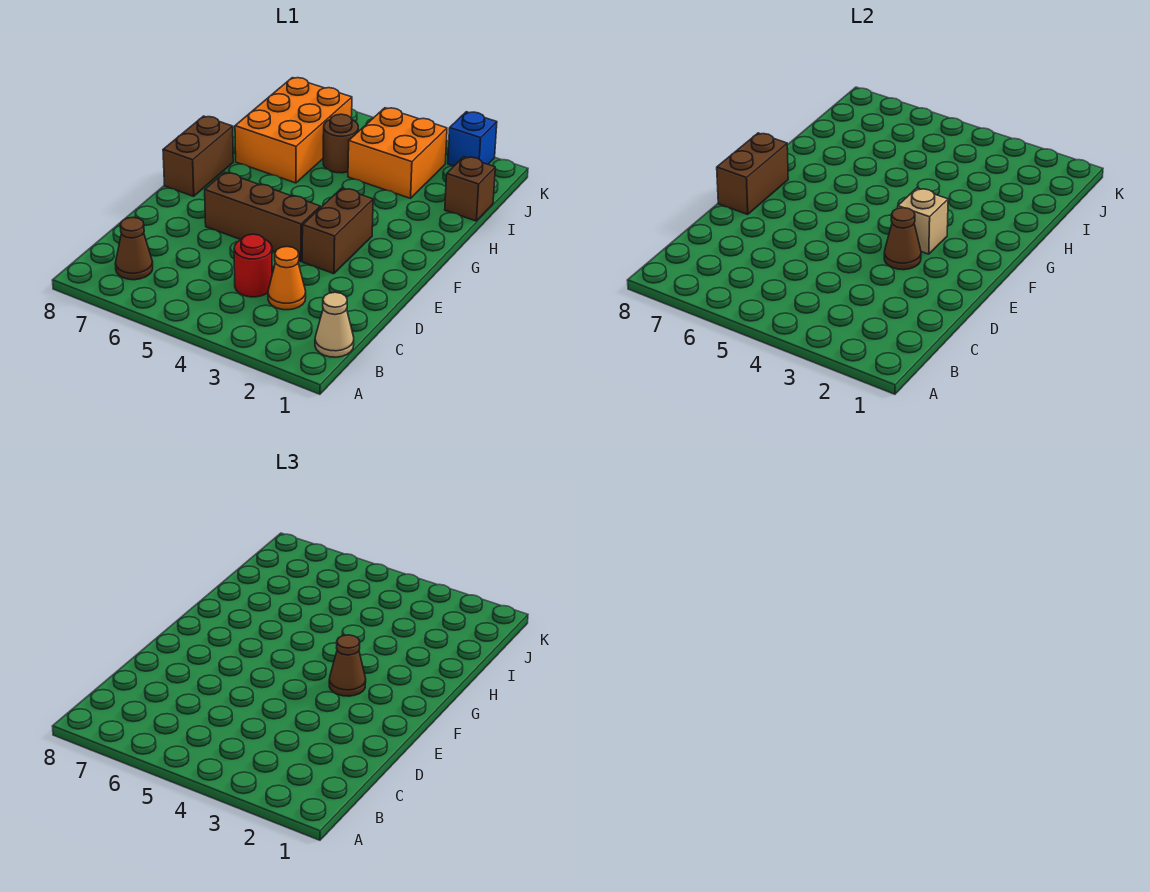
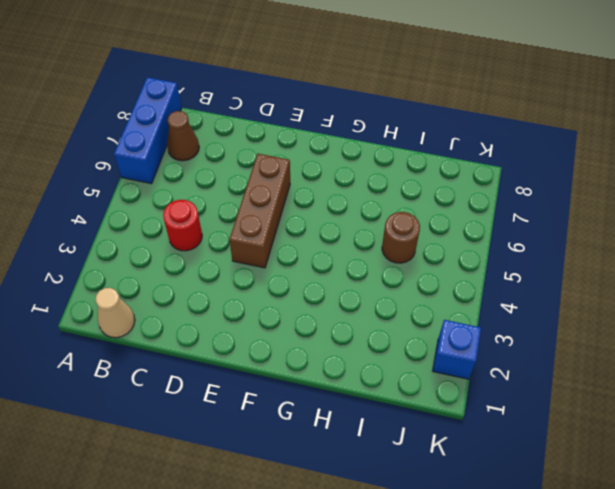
blue brick A6:A8 level 1 -> none
none -> orange cone C3 level 1
none -> brown brick E3:F3 level 1
none -> brown brick F8:G8 level 1

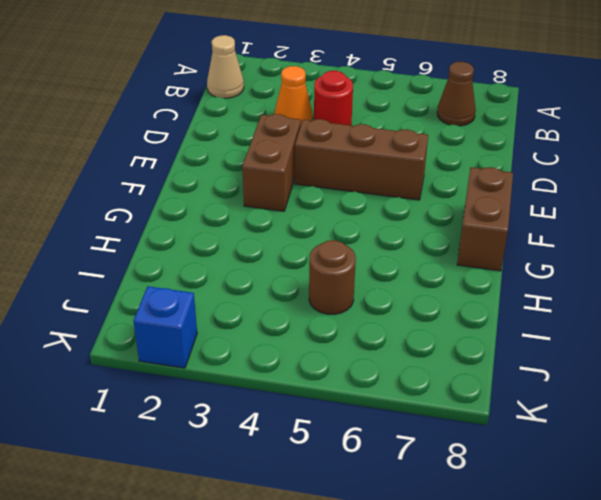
none -> orange brick H6:J7 level 1
none -> brown brick I1 level 1
none -> orange brick I3:J4 level 1

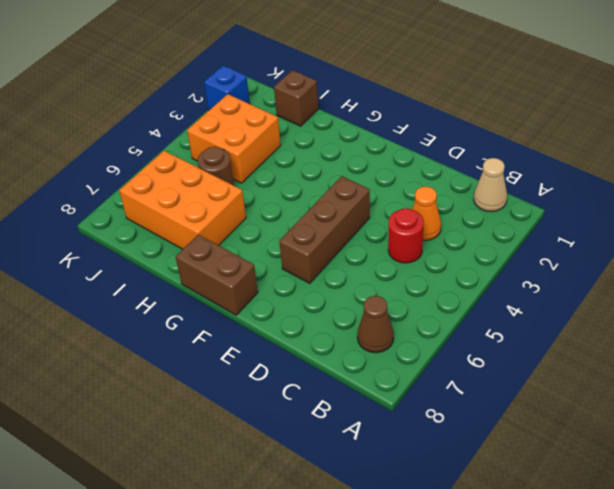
none -> brown brick E3:F3 level 1
none -> brown cone E3 level 2
none -> brown brick E8:F8 level 2

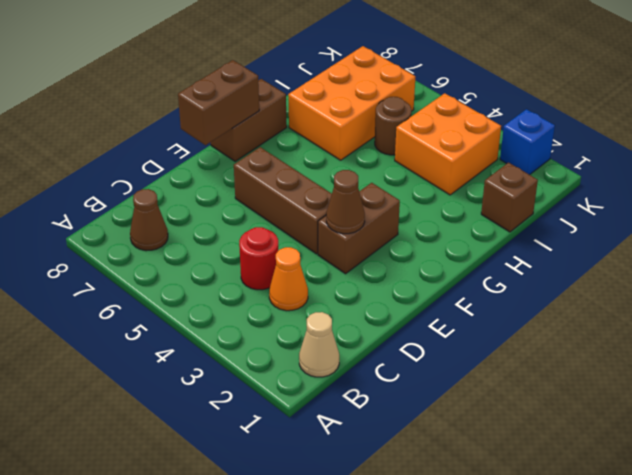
none -> tan brick F3 level 2
none -> brown cone F3 level 3

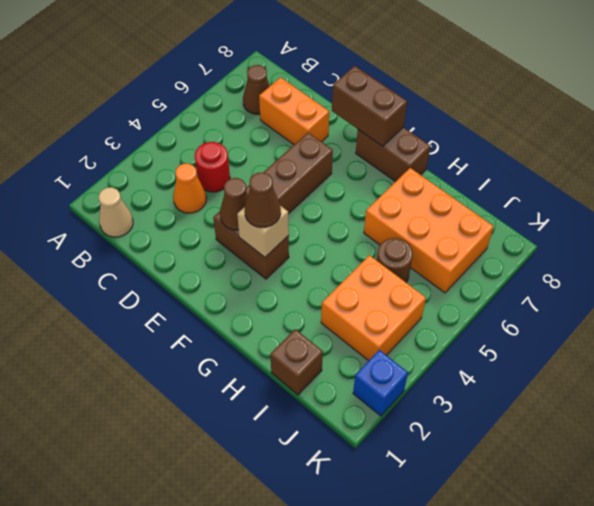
orange brick C7:D7 level 1 -> none

